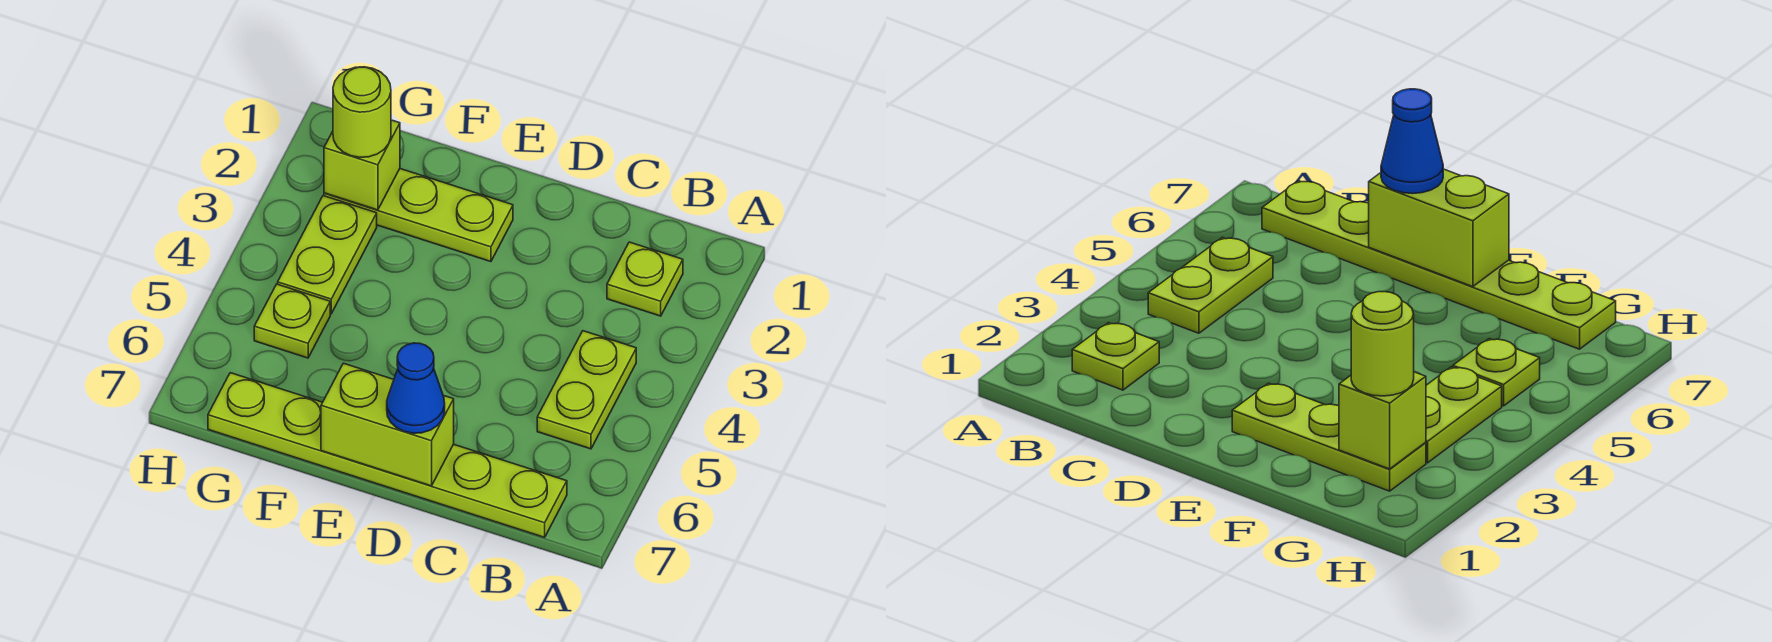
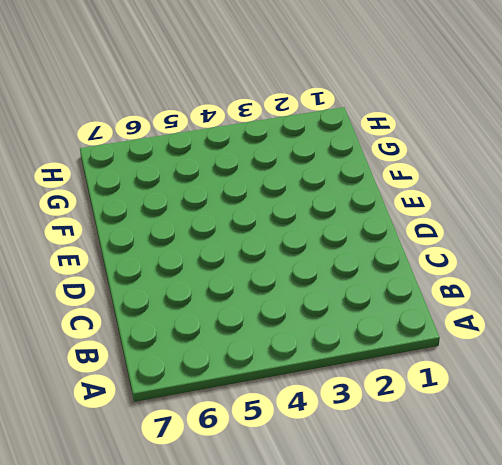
none -> lime plate B2 level 1
none -> lime plate B4:B5 level 1

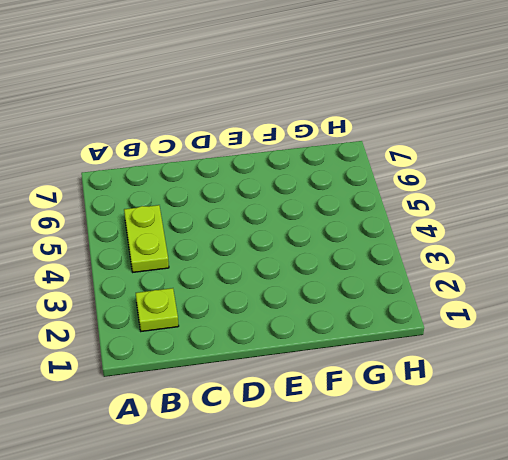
none -> lime plate B7:G7 level 1
none -> lime plate E2:G2 level 1

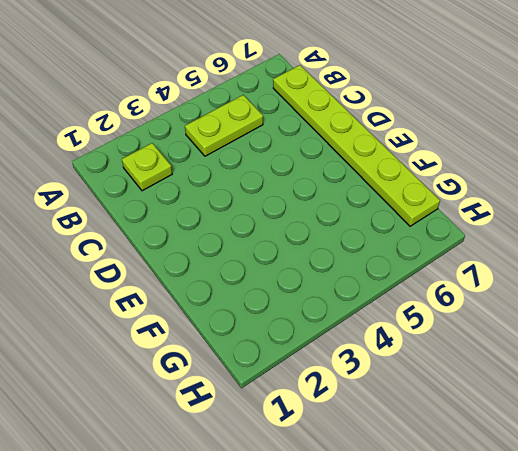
none -> lime plate E2:G2 level 1
none -> lime plate G3:G4 level 1

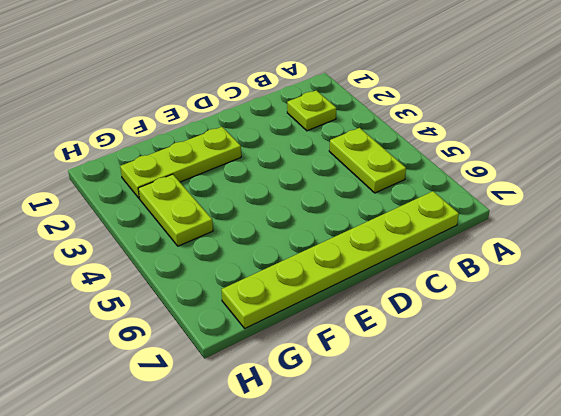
none -> lime plate G5 level 1
none -> lime brick D7:E7 level 2

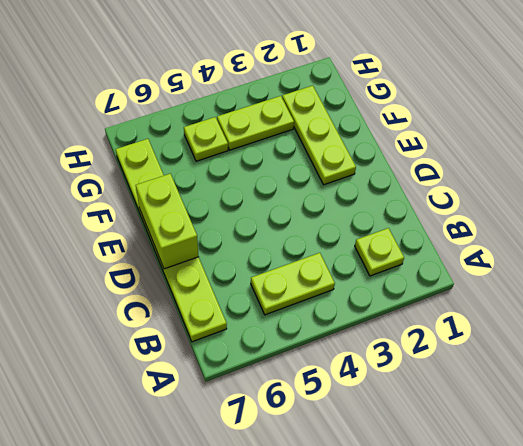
none -> lime brick G2 level 2
none -> blue cone D7 level 3

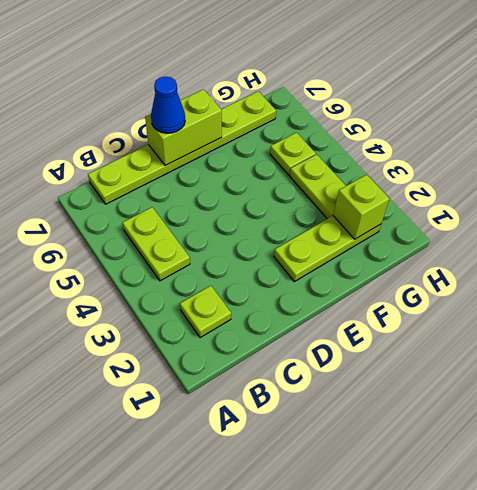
none -> lime round brick G2 level 3

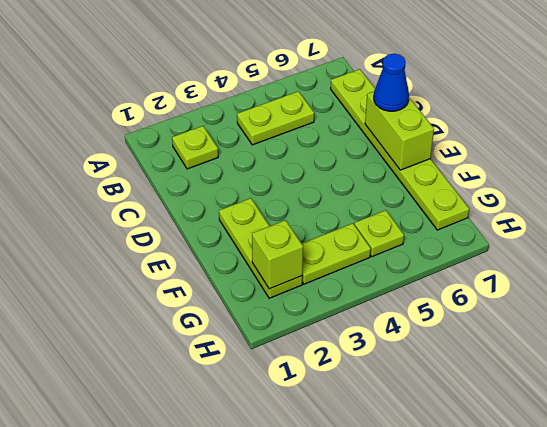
none -> lime round brick G2 level 3

